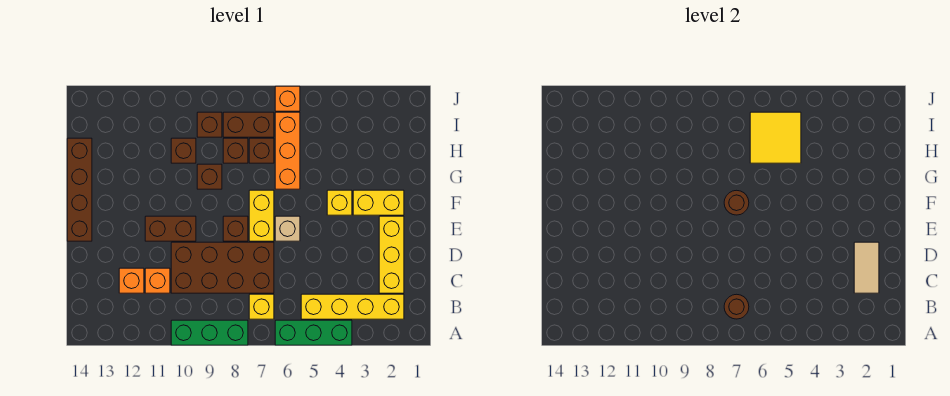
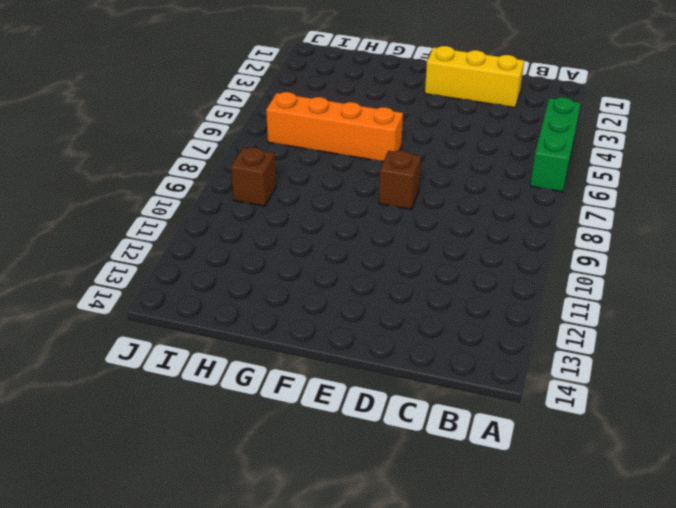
orange brick F6:I6 level 1 -> orange brick G6:I6 level 1
none -> green brick A8:A10 level 1
none -> yellow brick B2:B5 level 1
none -> yellow brick B7 level 1

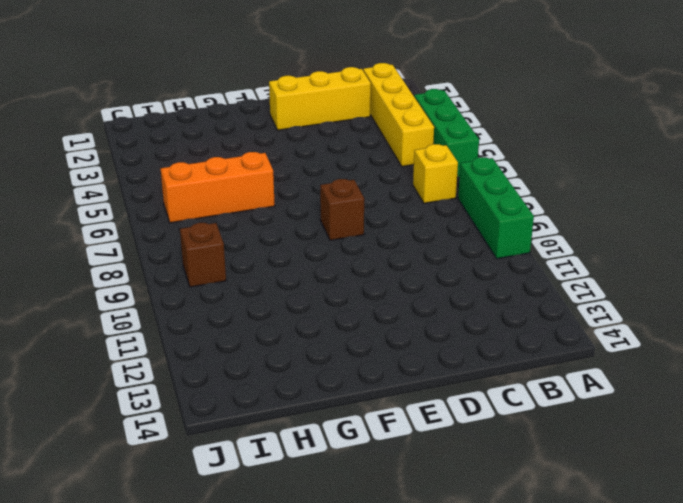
none -> brown brick C7:D10 level 1
none -> orange brick C11 level 1
none -> orange brick C12 level 1

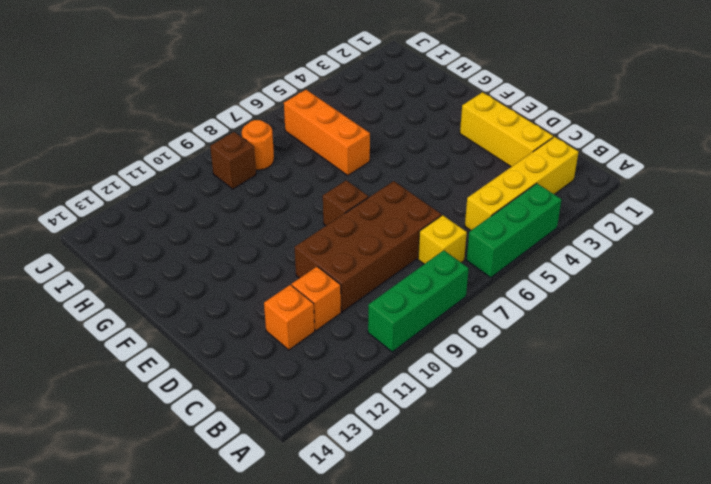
orange round brick I8 level 1 -> brown brick I7:I8 level 1
none -> tan brick E6 level 1
none -> yellow brick E7:F7 level 1
none -> brown brick E10:E11 level 1

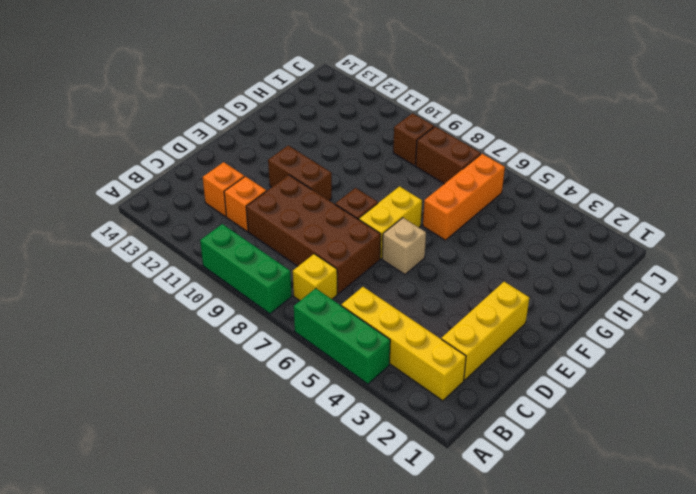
none -> brown brick E14:H14 level 1
none -> yellow brick F2:F3 level 1
none -> yellow brick F4 level 1

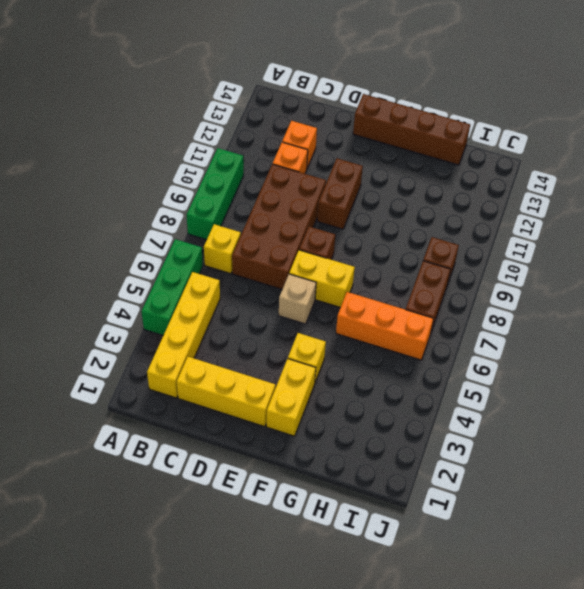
none -> brown brick G9 level 1
none -> brown brick H7 level 1
none -> brown brick H8 level 1

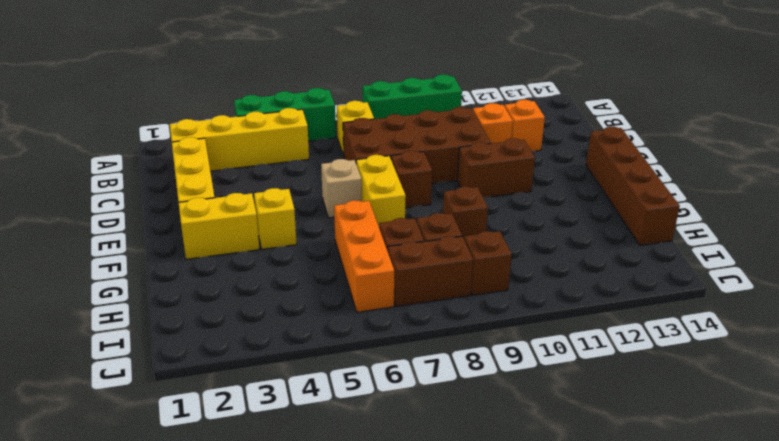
none -> brown brick H10 level 1
none -> orange brick J6 level 1
none -> brown round brick B7 level 2

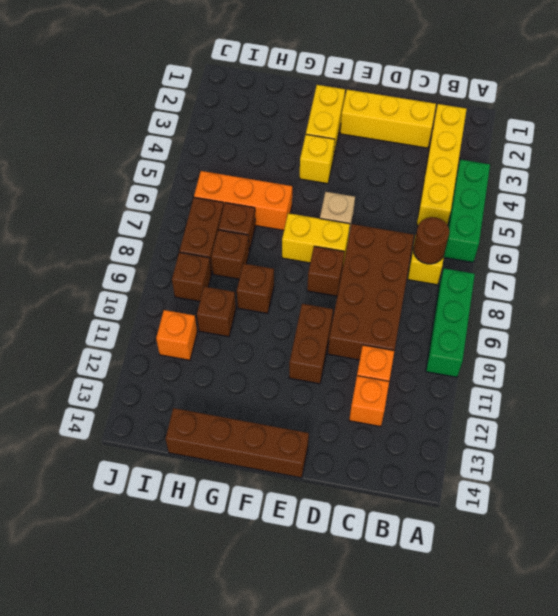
orange brick I11 level 1 -> orange brick J6 level 1
none -> tan tile C2:D2 level 2
none -> brown round brick F7 level 2
none -> yellow tile H5:I6 level 2

